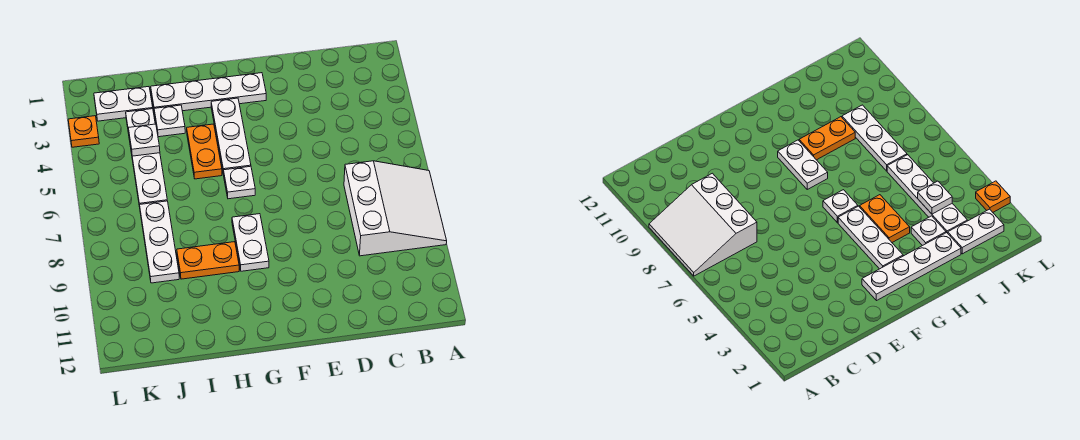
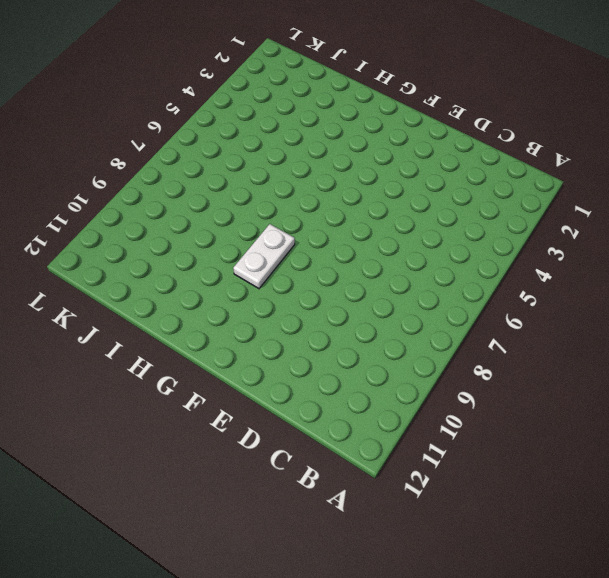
none -> white slope A7:C9 level 1 top C
none -> white plate F2:I2 level 1
none -> white plate G3:G5 level 1

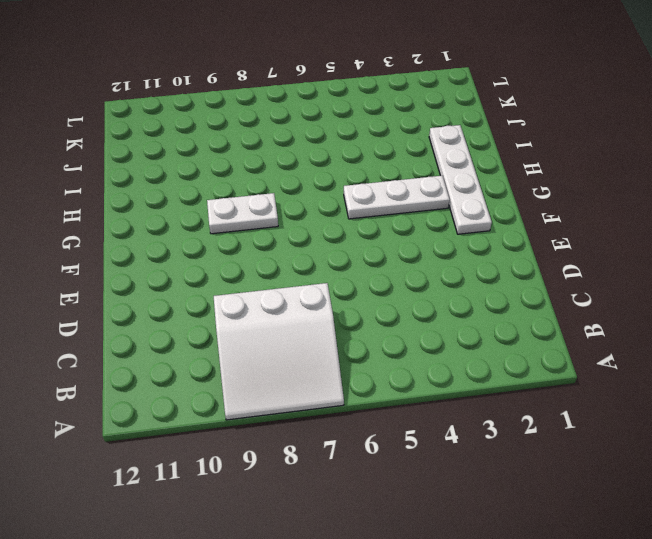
none -> white plate G6 level 1
none -> orange plate H4:H5 level 1
none -> orange plate H9:I9 level 1

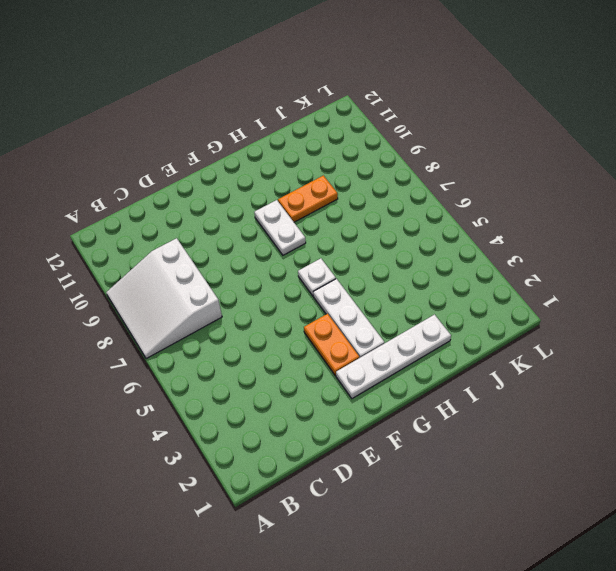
orange plate F3:F4 level 1 -> orange plate H4:H5 level 1
none -> white plate I3 level 1
none -> white plate J2:K2 level 1
none -> white plate J3:J6 level 1

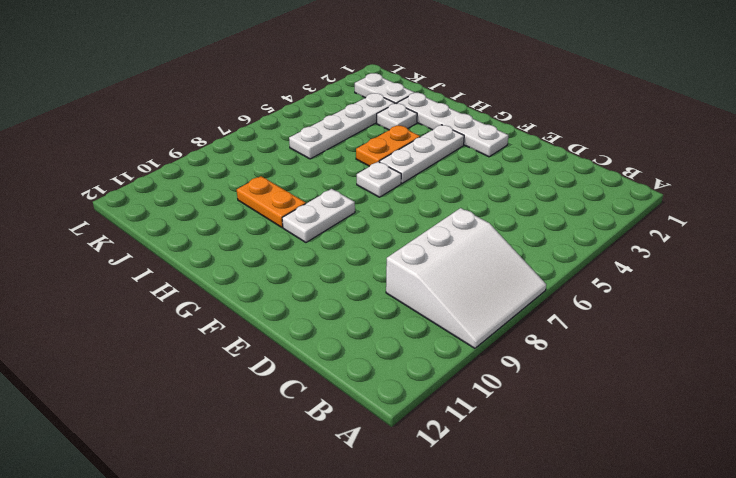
none -> white plate J7:J9 level 1
none -> orange plate L3 level 1
none -> white plate J4 level 2

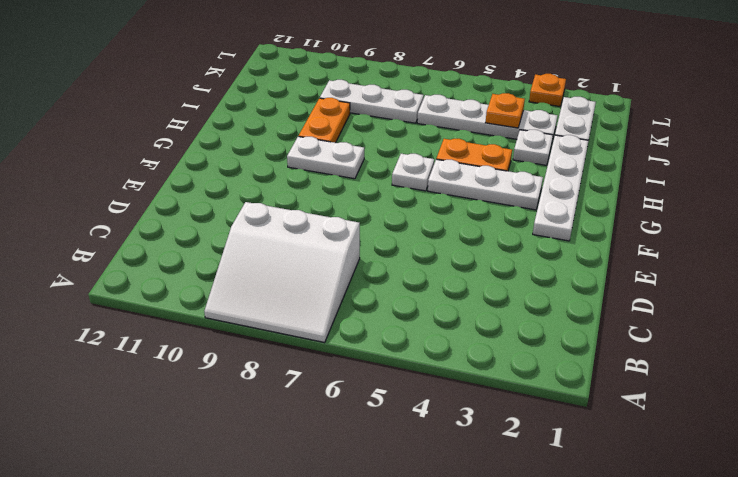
orange plate J4 level 2 -> white plate J4 level 2

